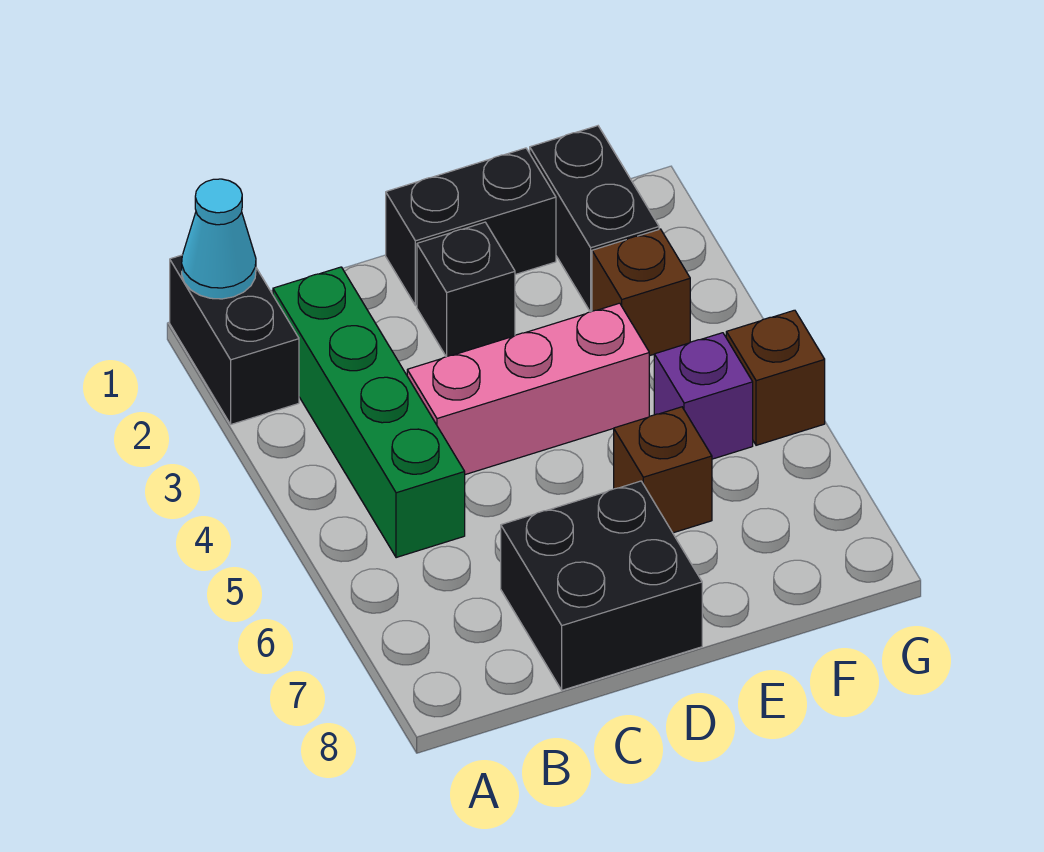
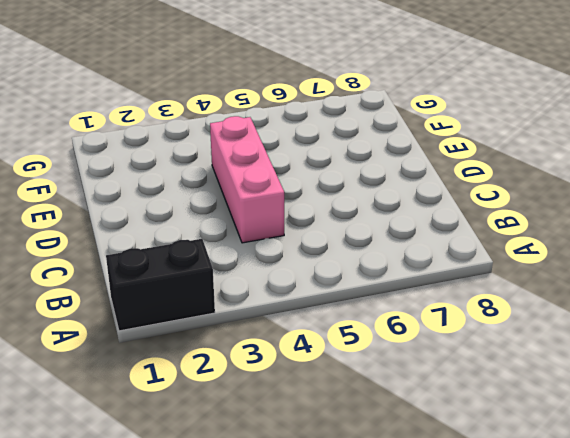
none -> green brick B2:B5 level 1
none -> black brick C7:D8 level 1
none -> black brick D1:E1 level 1

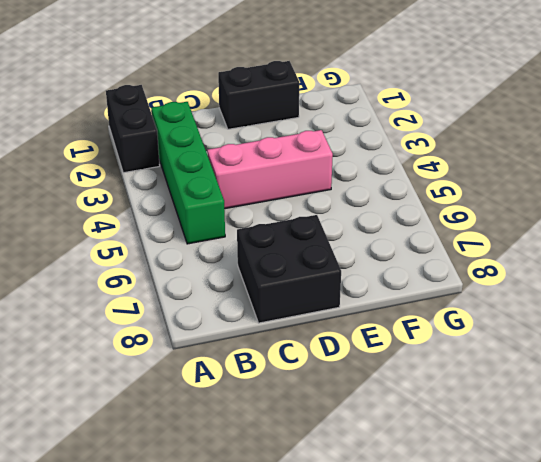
none -> black brick D2 level 1
none -> brown brick E6 level 1
none -> black brick F1:F2 level 1

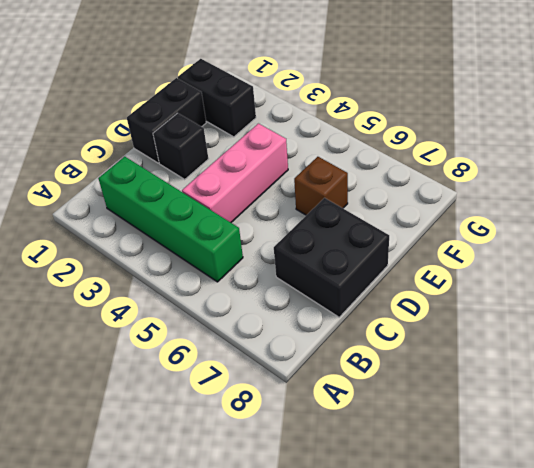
none -> black brick A1:A2 level 1
none -> brown brick F3 level 1
none -> purple brick F5 level 1

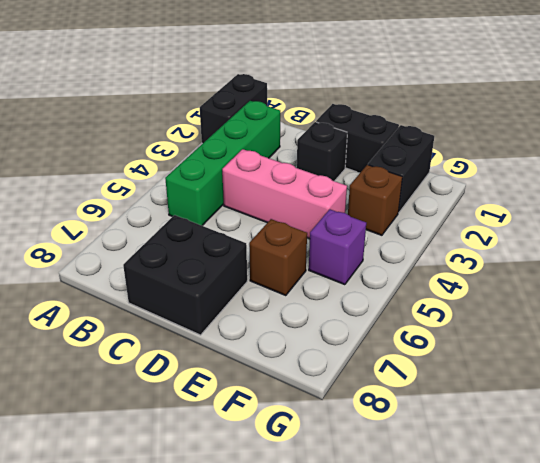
none -> brown brick G5 level 1
none -> cyan cone A1 level 2

